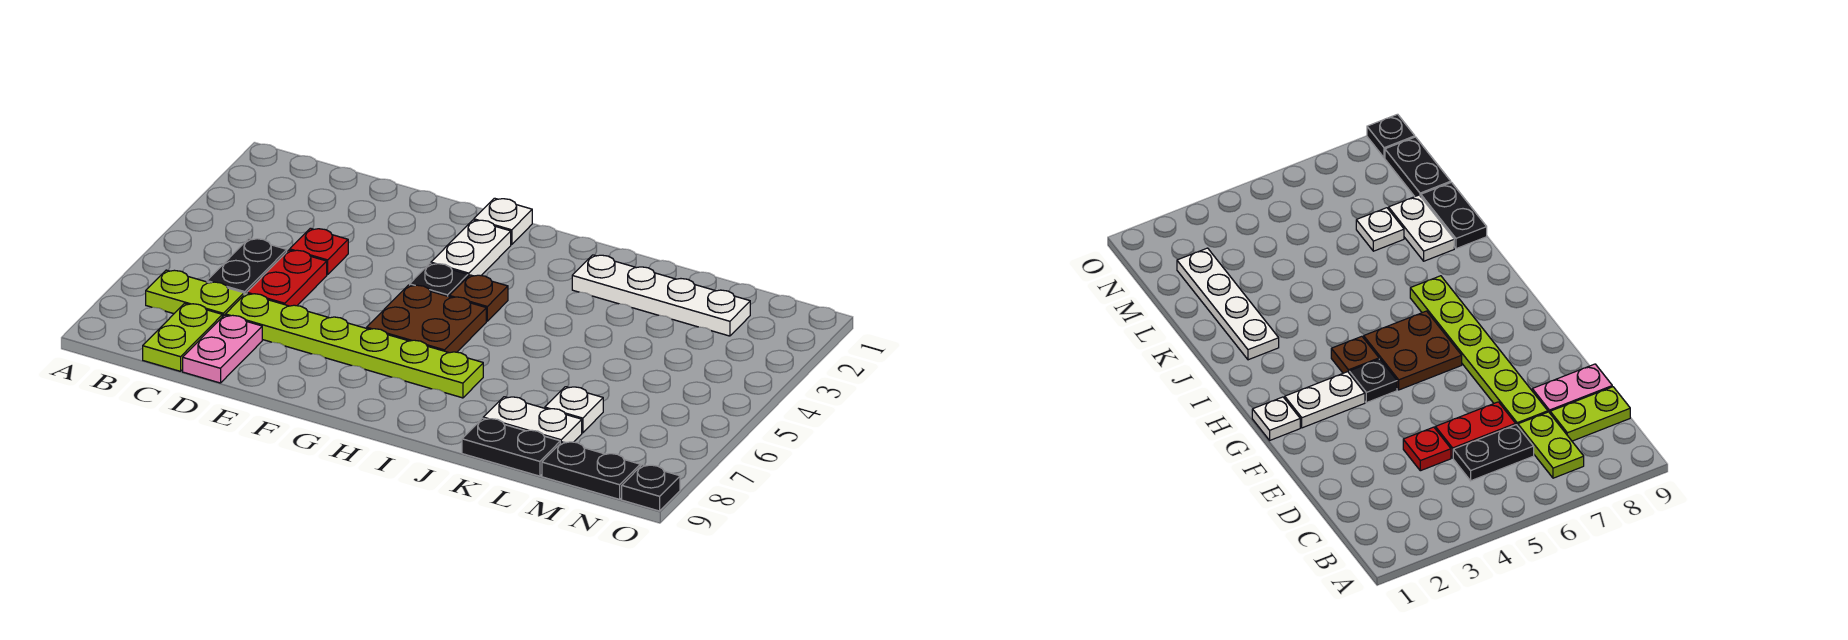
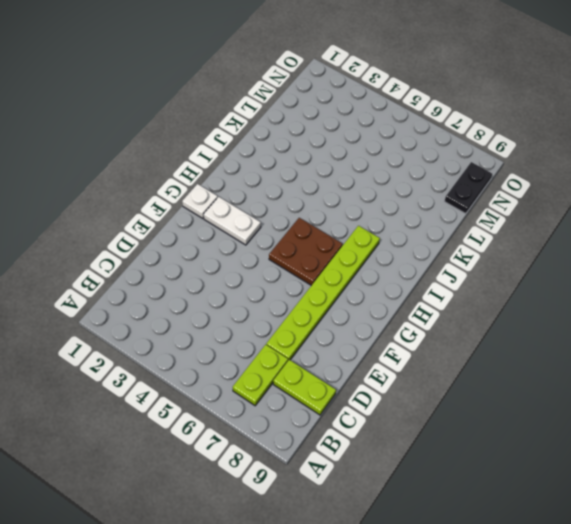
none -> black plate C5:C6 level 1
none -> red plate D4 level 1
none -> red plate D5:D6 level 1

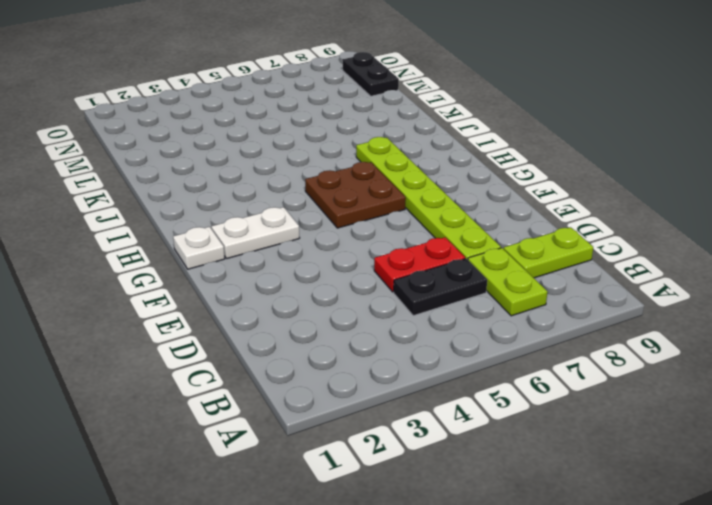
none -> red plate D4 level 1
none -> pink plate D8:D9 level 1
none -> black plate G4 level 1

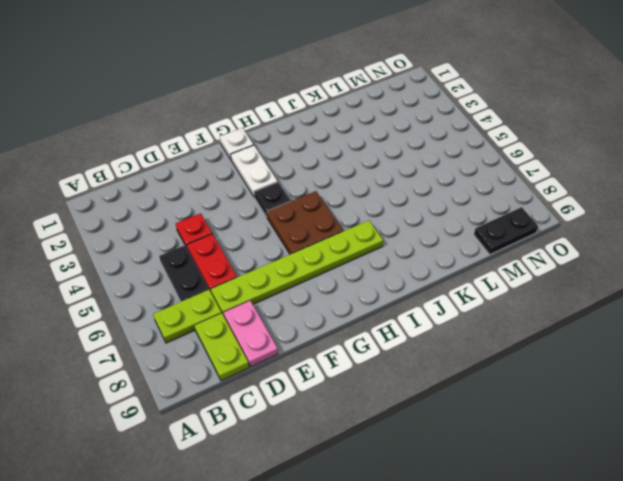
none -> brown plate H4 level 1
none -> white plate J2:M2 level 1
none -> white plate K8:L8 level 1

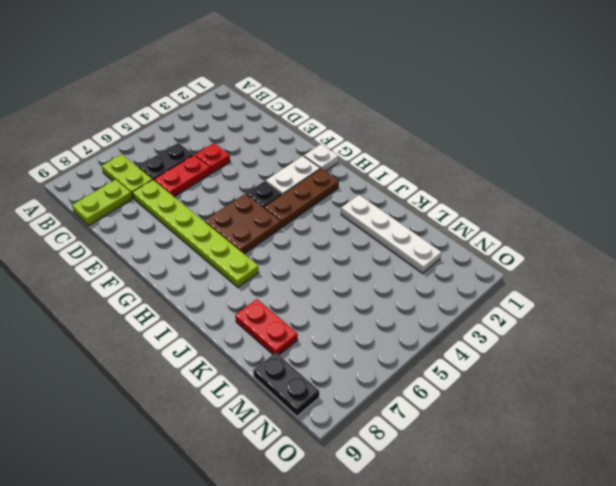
brown plate H2:H4 level 1 -> brown plate H4 level 1
red plate K8:L8 level 1 -> white plate K8:L8 level 1
none -> pink plate D8:D9 level 1
none -> black plate K9:L9 level 1
none -> white plate L7 level 1

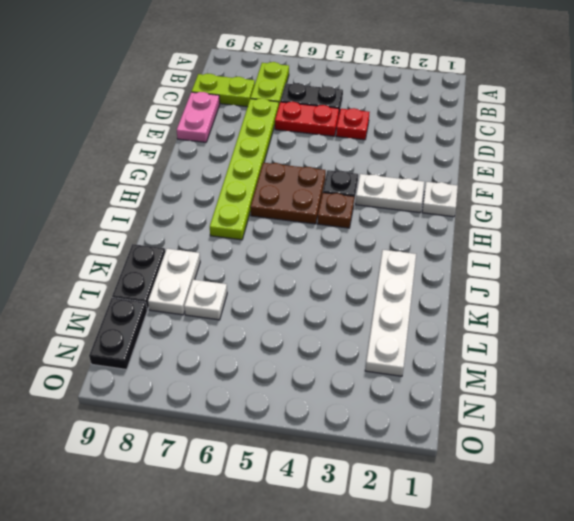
pink plate D9:E9 level 1 -> pink plate D8:D9 level 1
none -> black plate O9 level 1

